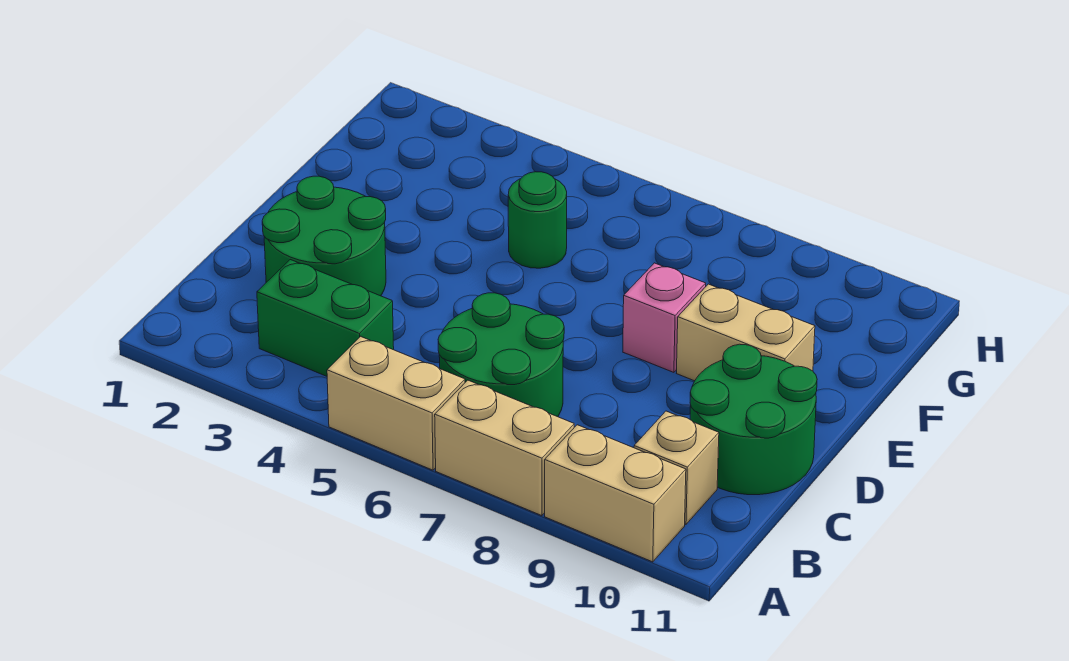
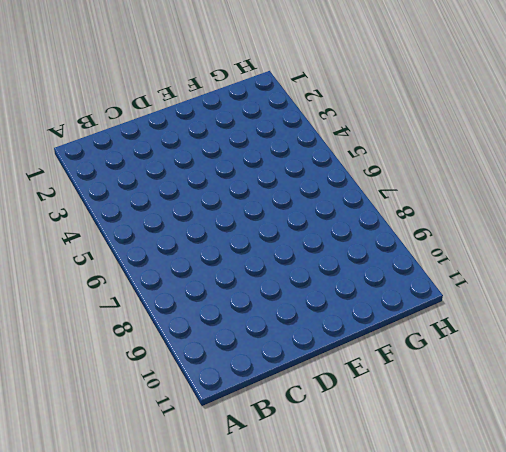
none -> tan brick A5:A6 level 1
none -> tan brick A7:A8 level 1

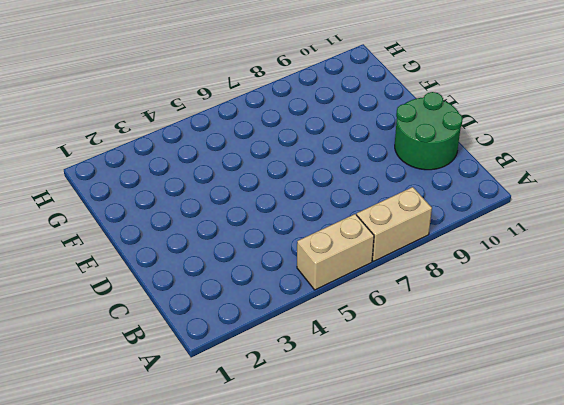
none -> tan brick A9:A10 level 1
none -> green brick B3:B4 level 1

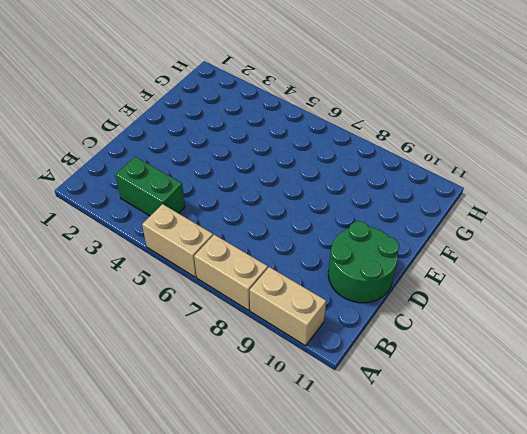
none -> green round brick B6:C7 level 1
none -> tan brick B10 level 1

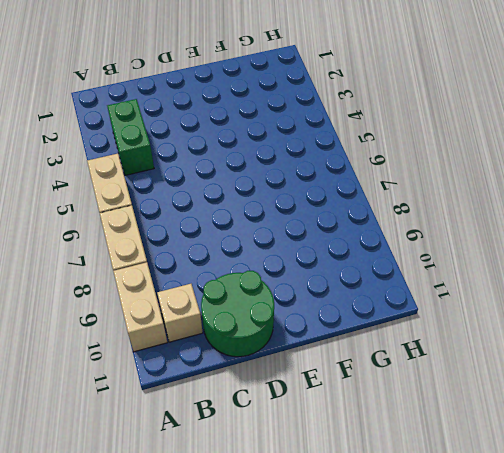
none -> green round brick B6:C7 level 1
none -> green round brick C2:D3 level 1

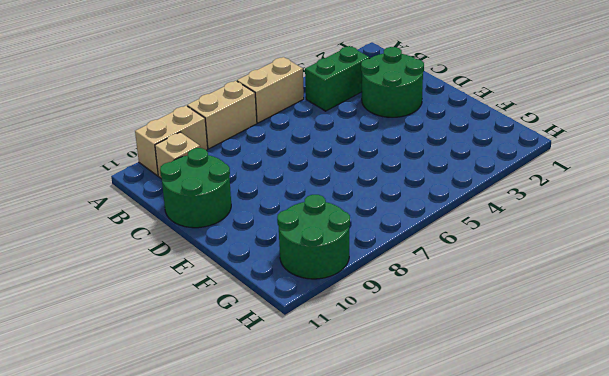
green round brick G9:H10 level 1 -> green round brick B6:C7 level 1
none -> pink brick E8 level 1
none -> tan brick E9:E10 level 1

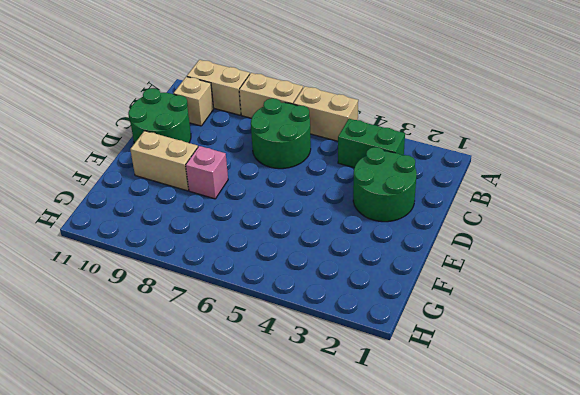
none -> green round brick F5 level 1

